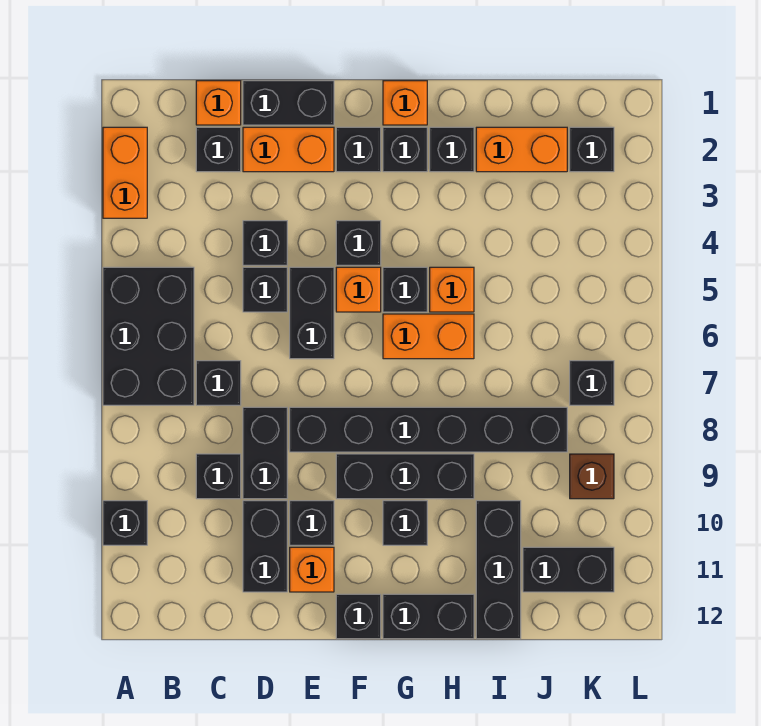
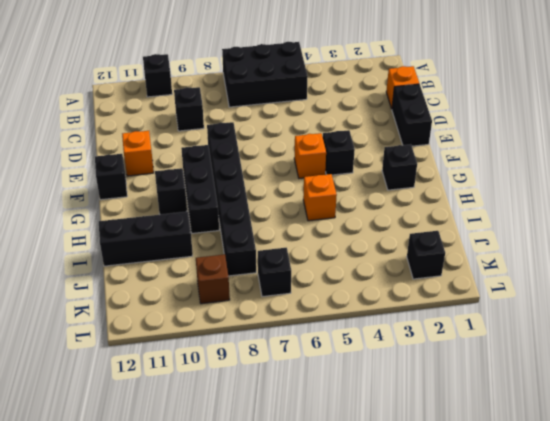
none -> orange brick A2:A3 level 1
none -> black brick C2 level 1
none -> black brick C7 level 1
none -> orange brick D2:E2 level 1

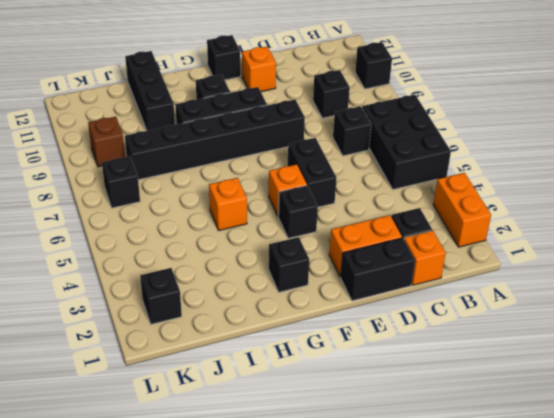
none -> black brick D4 level 1
none -> black brick D5 level 1
none -> black brick D8:D9 level 1
none -> black brick D10:D11 level 1

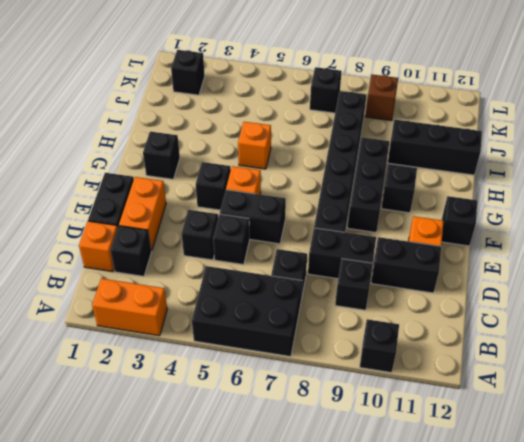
none -> black brick E10 level 1
none -> black brick F2 level 1
none -> orange brick G1 level 1
none -> black brick G5 level 1

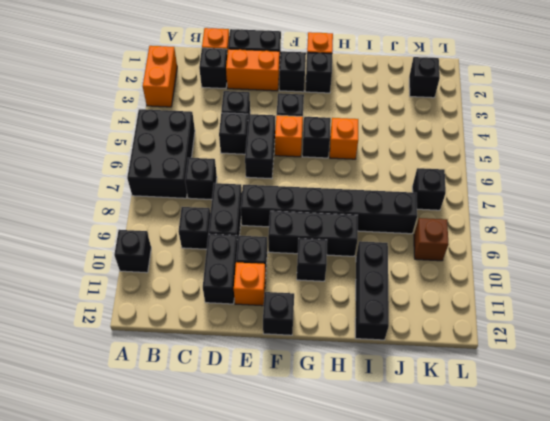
none -> orange brick G6:H6 level 1
none -> black brick G12:H12 level 1
none -> black brick H2 level 1
none -> orange brick I2:J2 level 1

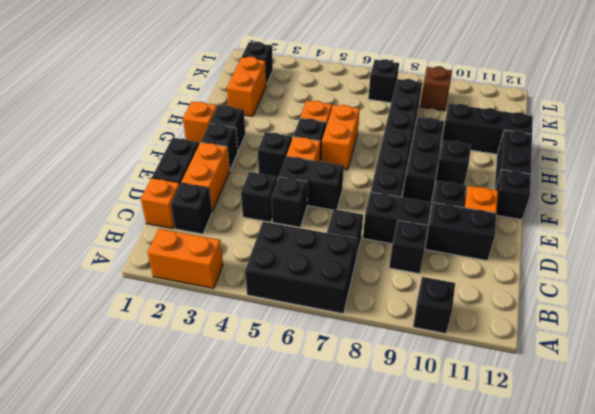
none -> black brick H2 level 1
none -> black brick J11:K11 level 1

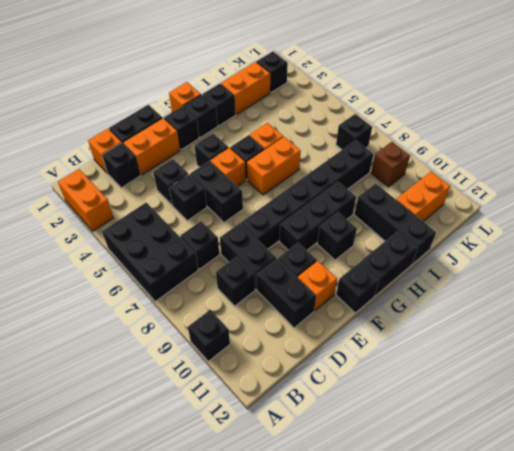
orange brick J11:K11 level 1 -> black brick J11:K11 level 1

